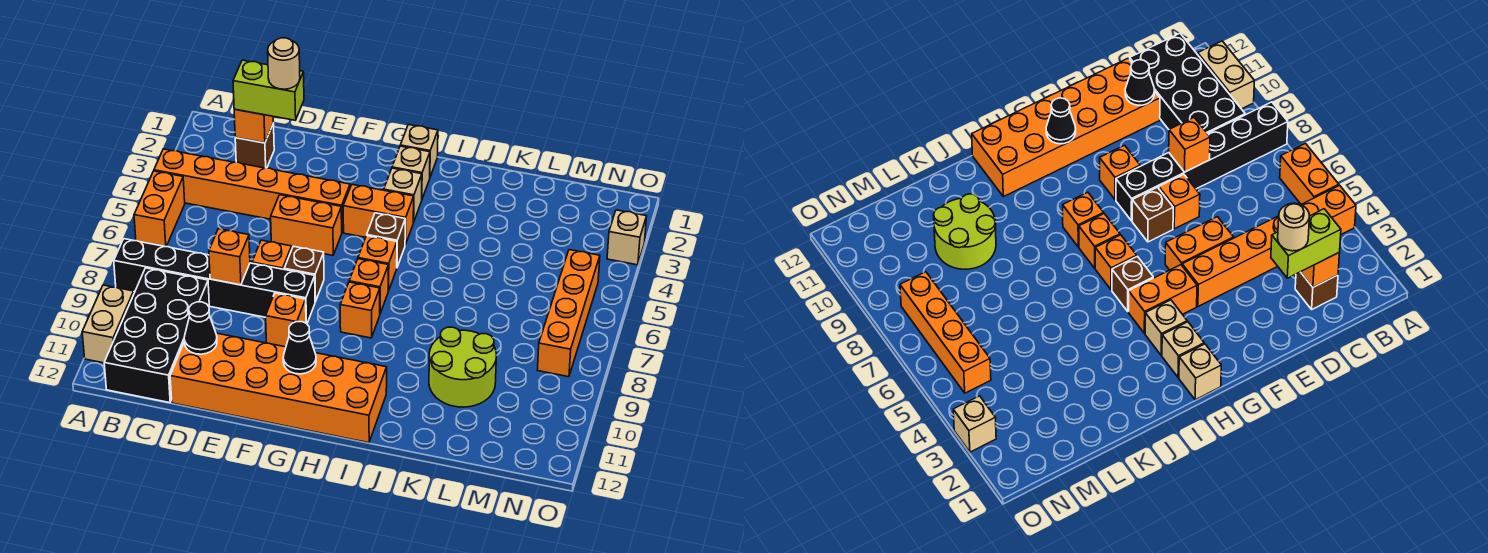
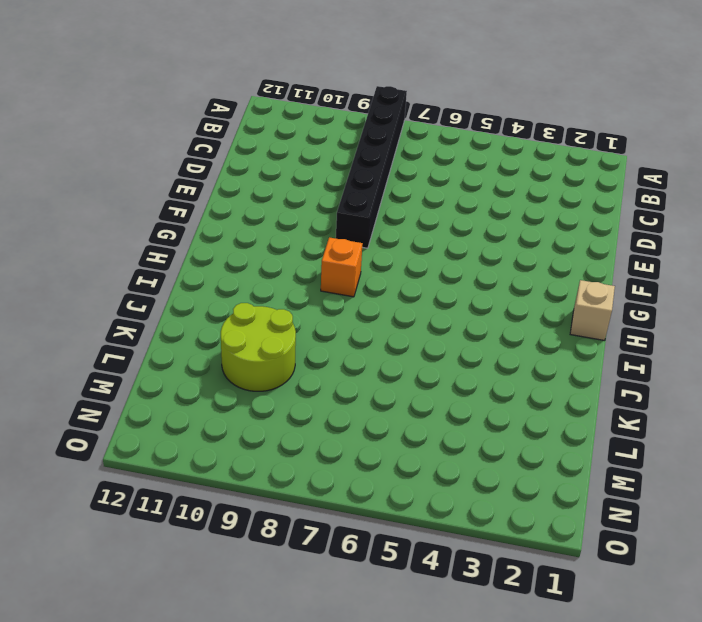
none -> orange brick A4:F4 level 1
none -> orange brick A5:A6 level 1
none -> tan brick A10:A11 level 1

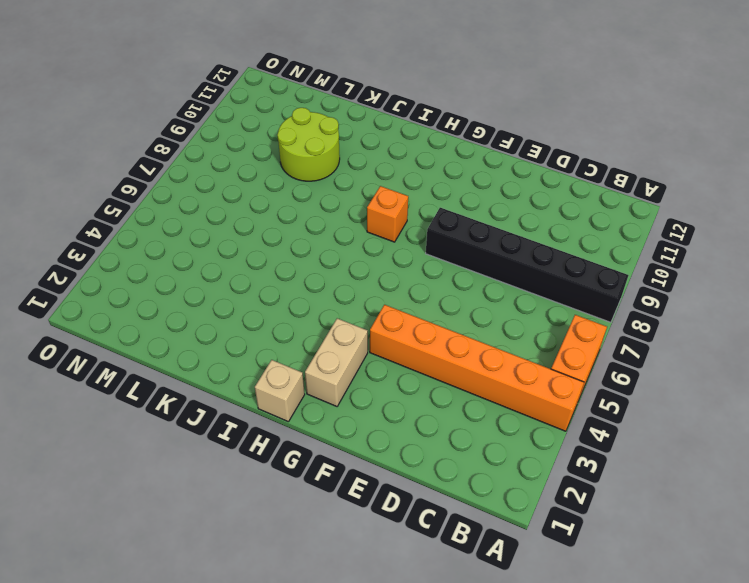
tan brick G2:G3 level 1 -> tan brick A10:A11 level 1
none -> black brick B9:C12 level 1
none -> brown brick C2 level 1
none -> orange brick D11:I12 level 1

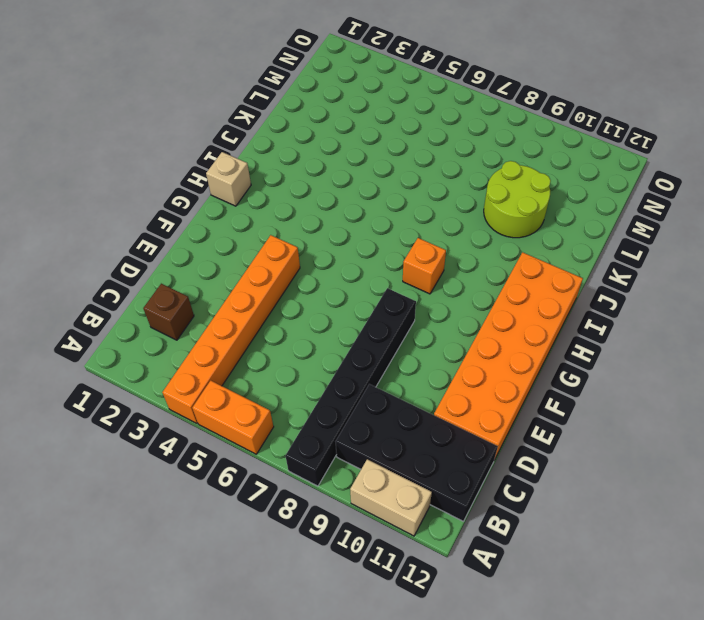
none -> orange brick E5:F5 level 1
none -> orange brick E7 level 1
none -> brown brick F7 level 1

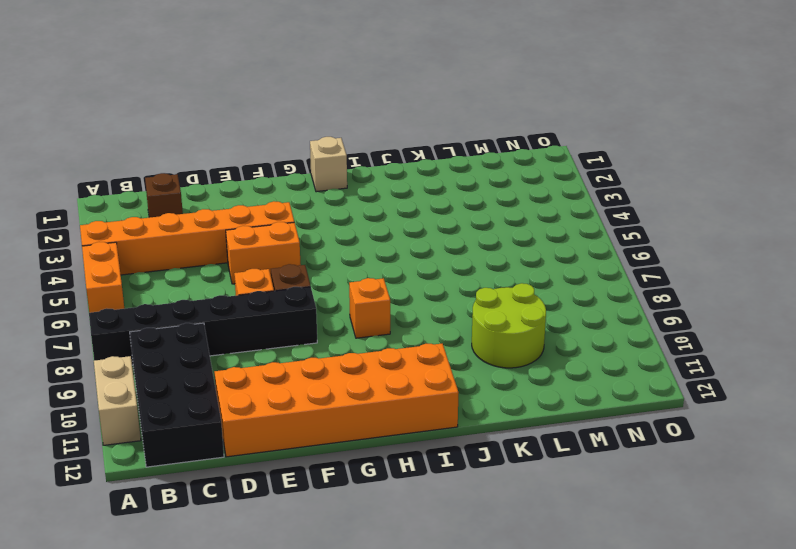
none -> orange brick F9 level 1
none -> orange brick G4:H4 level 1
none -> tan brick H2 level 1

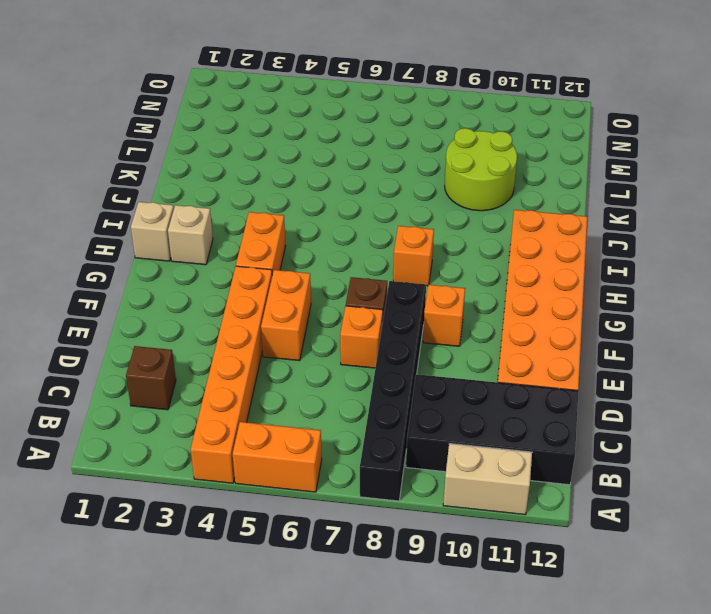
none -> tan brick H3 level 1
none -> brown brick H5 level 1
none -> orange brick H6 level 1

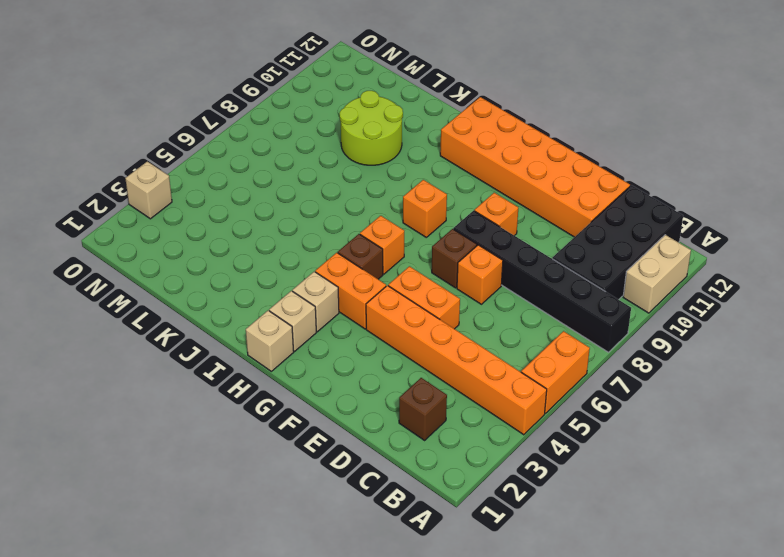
none -> orange brick H7 level 1
none -> orange brick N5:N8 level 1
none -> orange brick C2 level 2

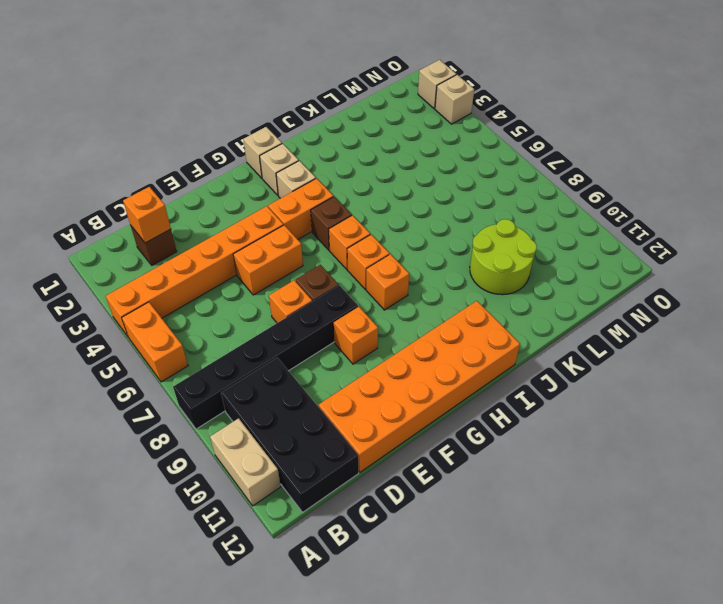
tan brick O2 level 1 -> none
none -> orange brick N5:N8 level 1
none -> orange brick D8 level 2
none -> black cone D11 level 2

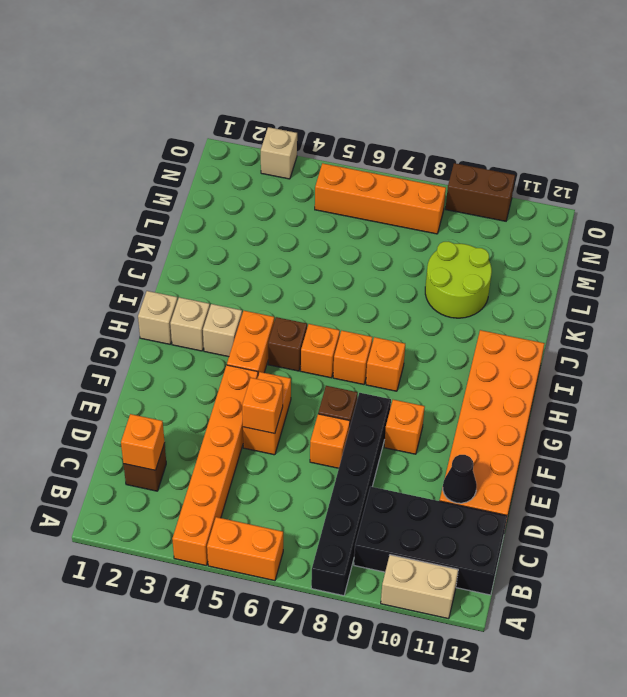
orange brick E5 level 2 -> orange brick D8 level 2
brown brick O9:O10 level 1 -> none
none -> black cone G11 level 2
none -> lime brick C2:D2 level 3
none -> tan round brick D2 level 4

